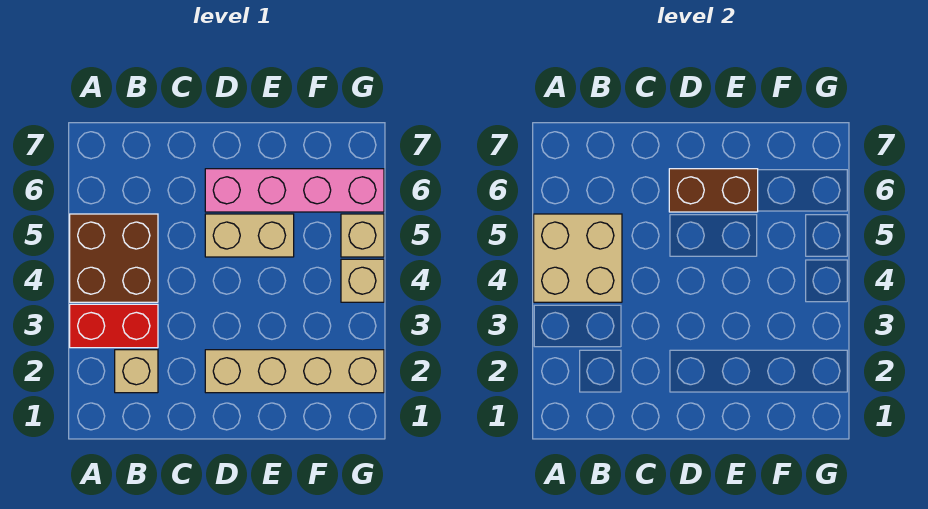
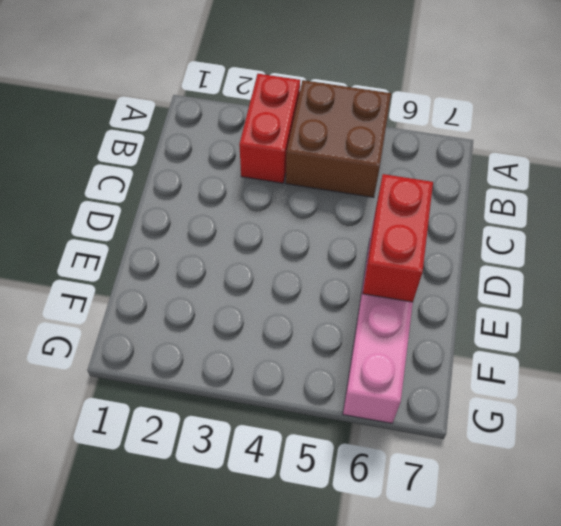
red brick D6:E6 level 2 -> brown brick D6:E6 level 2
none -> tan brick B2 level 1
none -> tan brick D2:G2 level 1

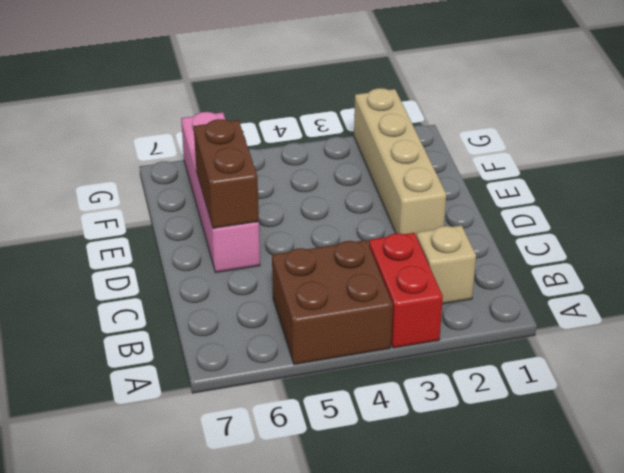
none -> tan brick D5:E5 level 1
none -> tan brick G4 level 1

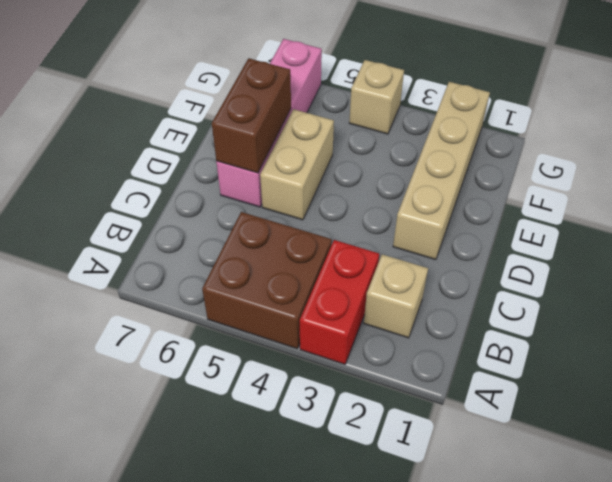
none -> tan brick G5 level 1
none -> tan brick A4:B5 level 2

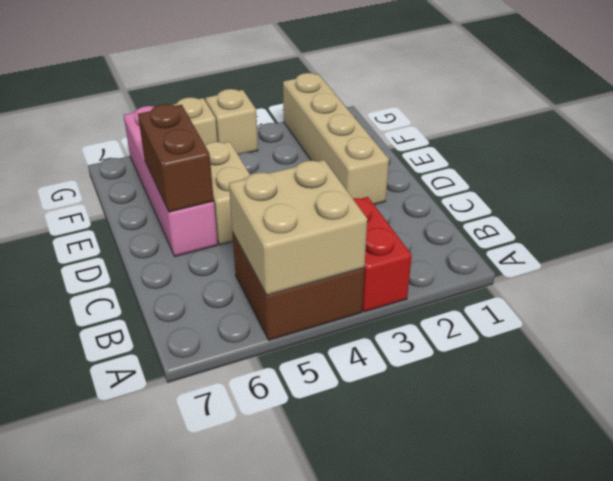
none -> tan brick B2 level 1

